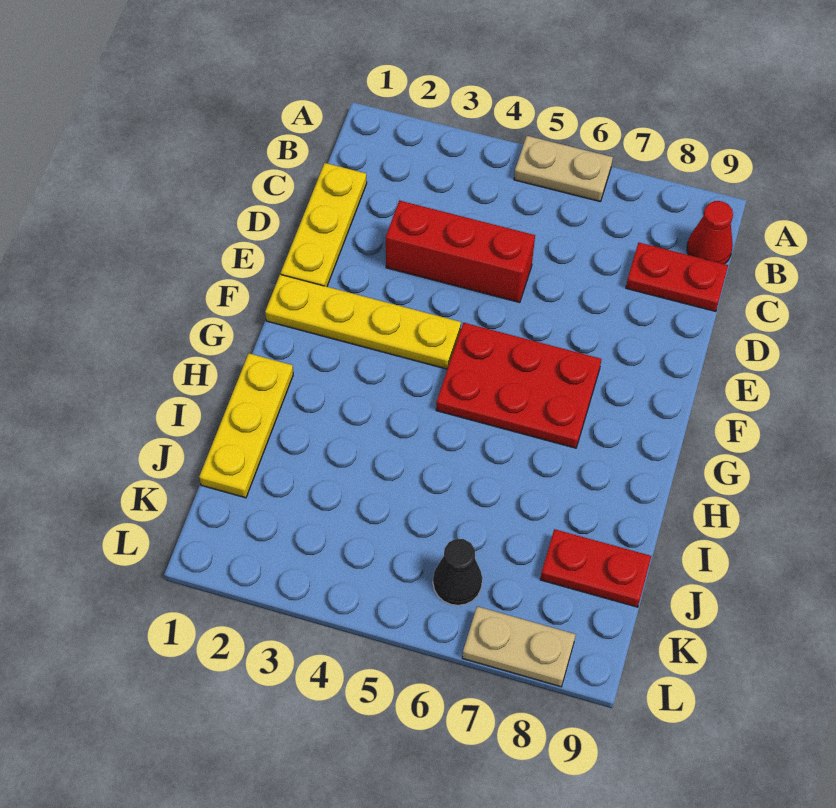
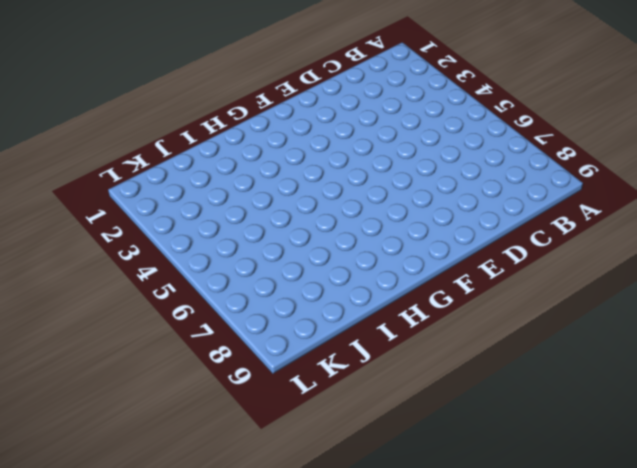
none -> tan plate A5:A6 level 1
none -> red cone B9 level 1

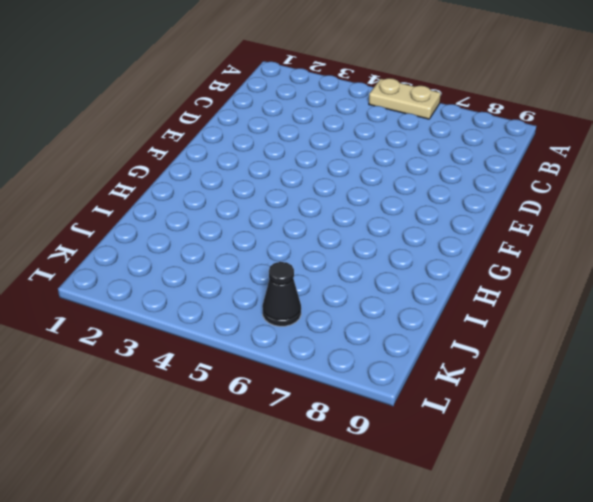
none -> red cone B9 level 1
none -> yellow plate C1:E1 level 1

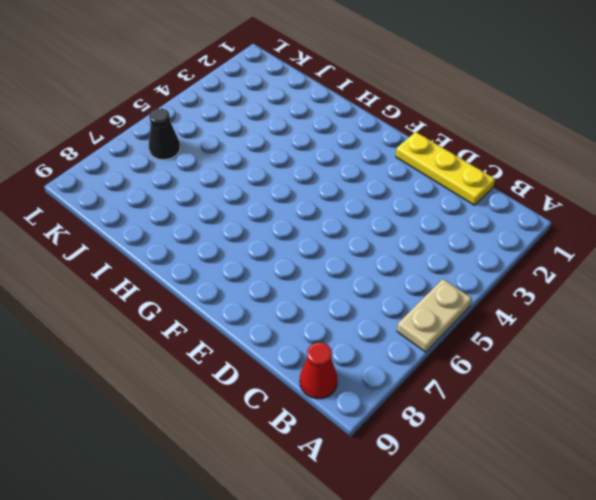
none -> red plate C8:C9 level 1
none -> red brick D3:D5 level 1

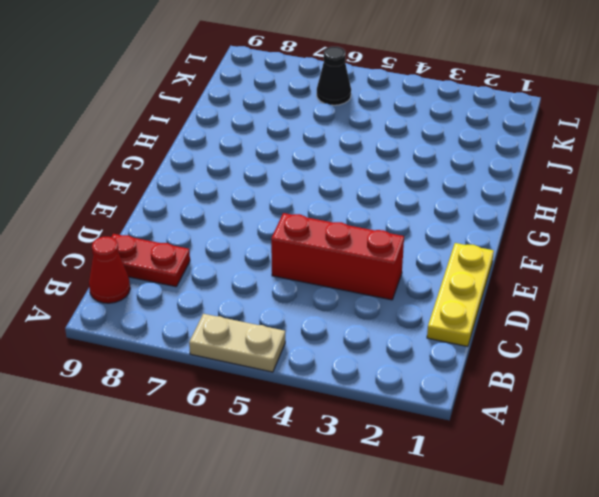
none -> yellow plate F1:F4 level 1
none -> red plate F5:G7 level 1

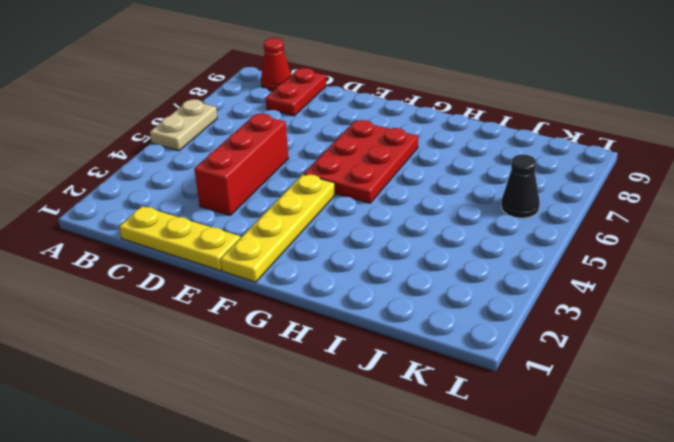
none -> yellow plate H1:J1 level 1
none -> red plate J8:J9 level 1

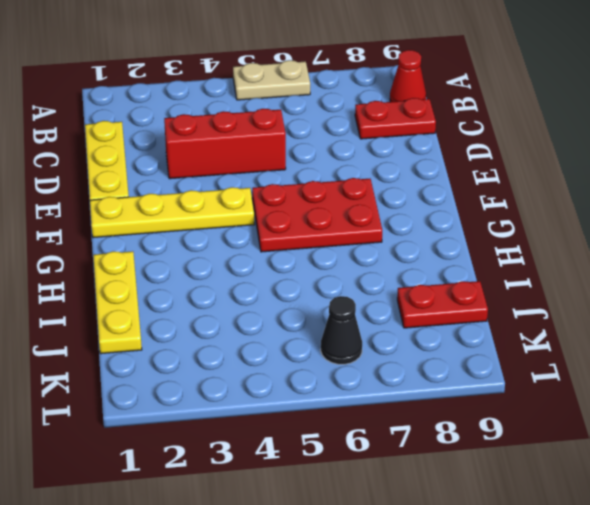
none -> tan plate L7:L8 level 1

